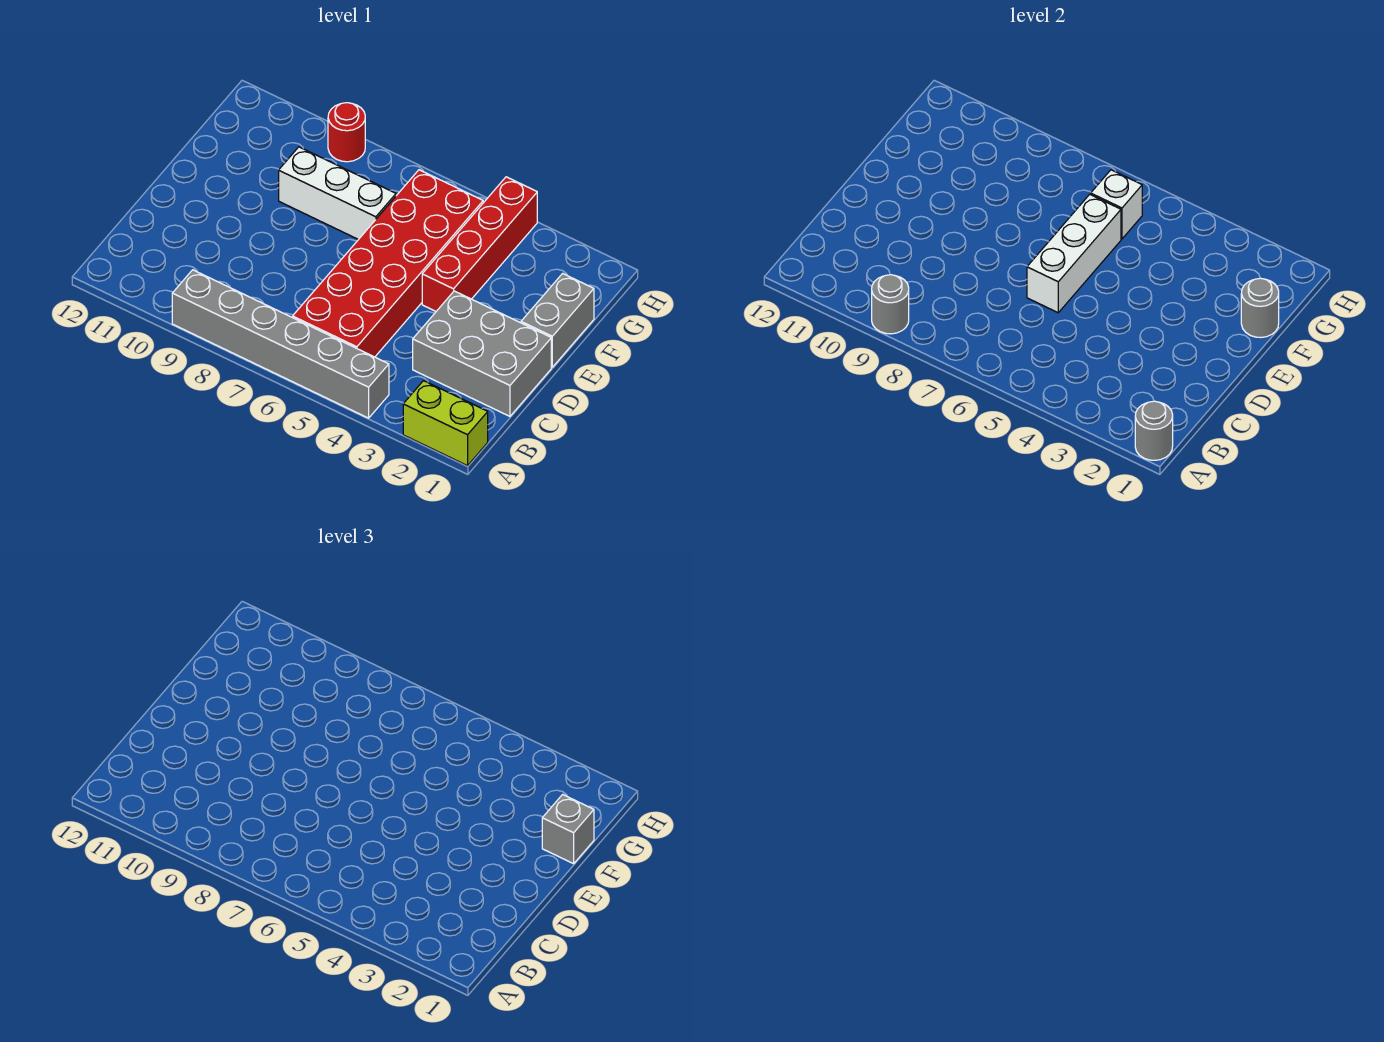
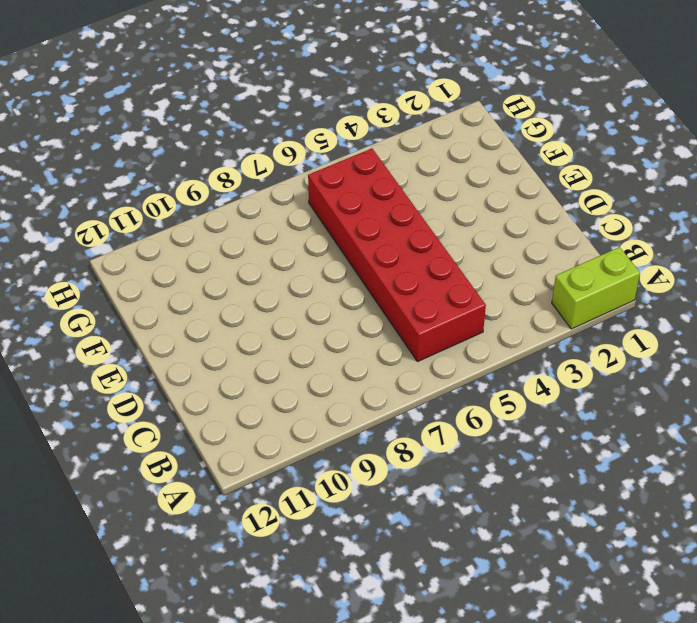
none -> grey brick A4:A9 level 1
none -> grey brick C1:D3 level 1
none -> grey brick E1:F1 level 1

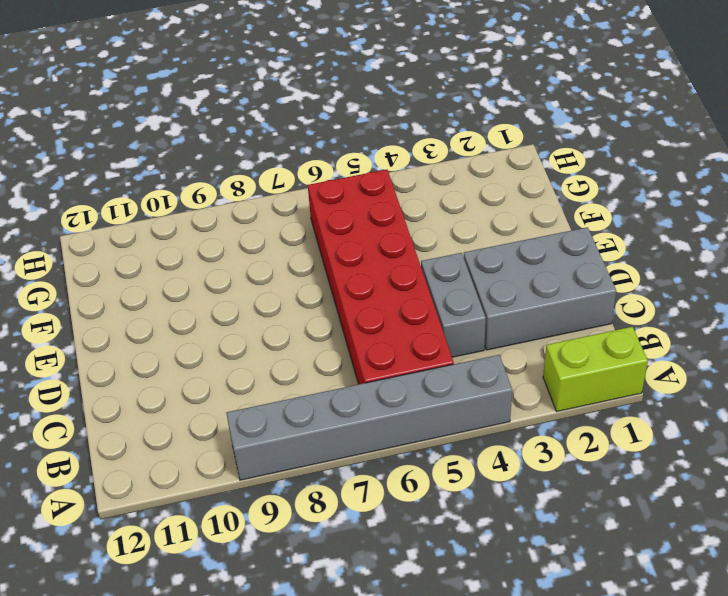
grey brick C4:D4 level 1 -> grey brick E1:F1 level 1
none -> red brick E4:H4 level 1
none -> white brick F7:F9 level 1
none -> red round brick H9 level 1

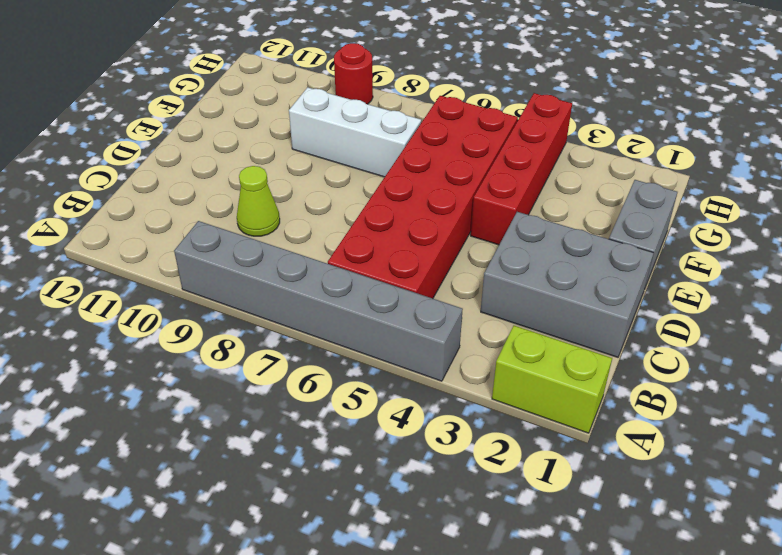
lime cone C9 level 1 -> none
none -> grey round brick A1 level 2
none -> grey round brick A9 level 2
none -> white brick D6:F6 level 2

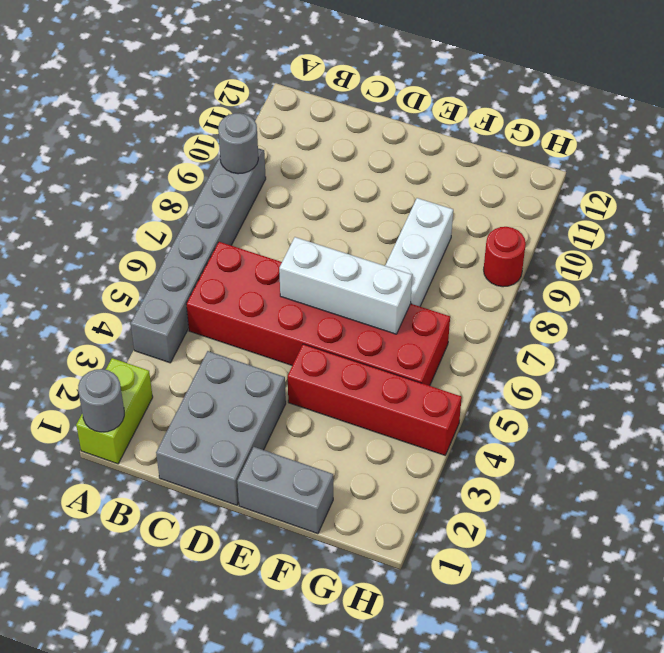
none -> grey round brick F1 level 2
none -> white brick G6 level 2
none -> grey brick F1 level 3

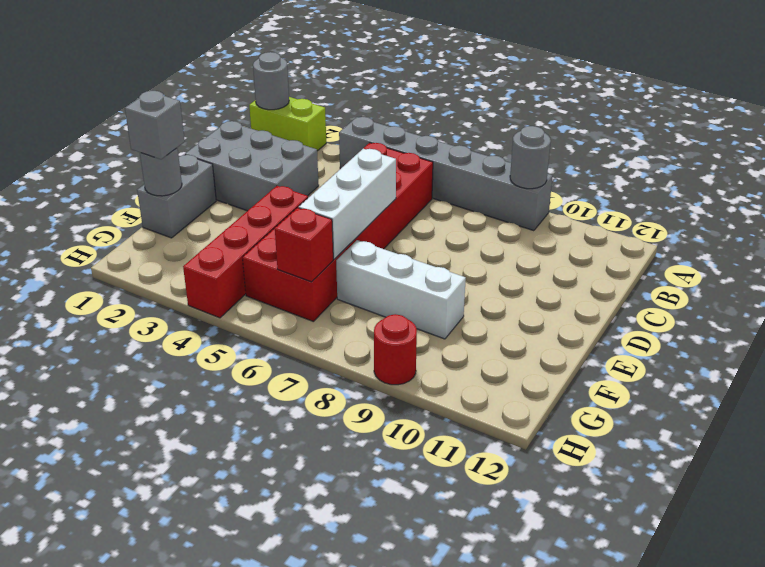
red brick G6 level 2 -> white brick G6 level 2

